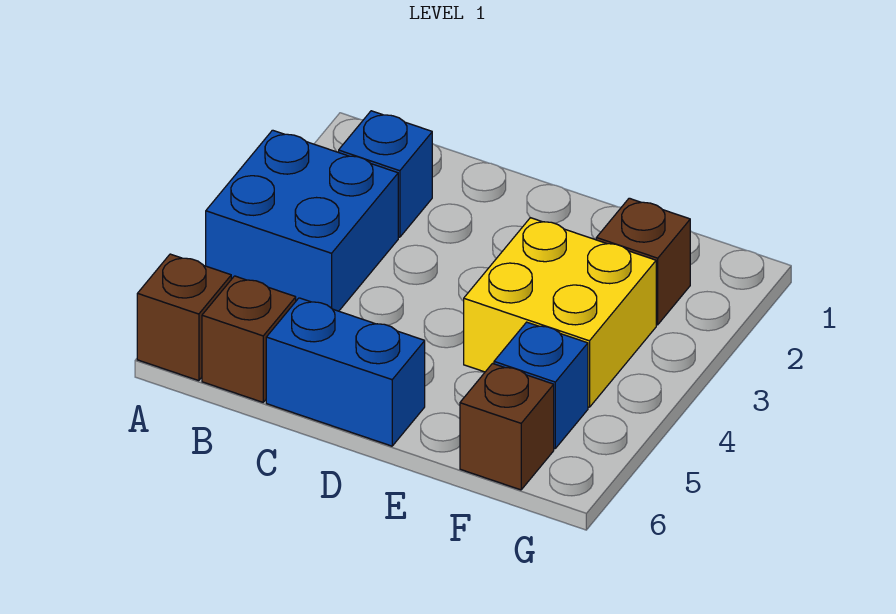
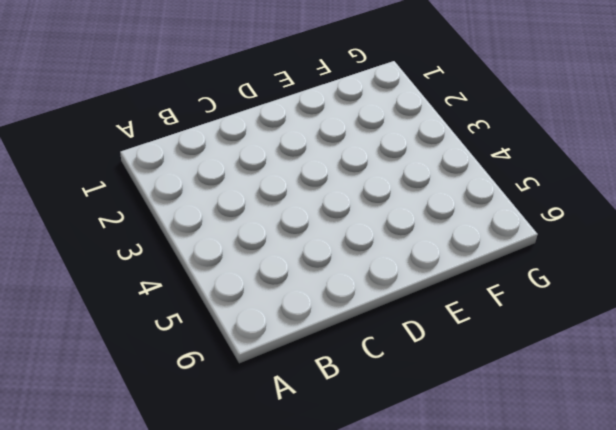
none -> blue brick A3:B4 level 1
none -> brown brick A6 level 1

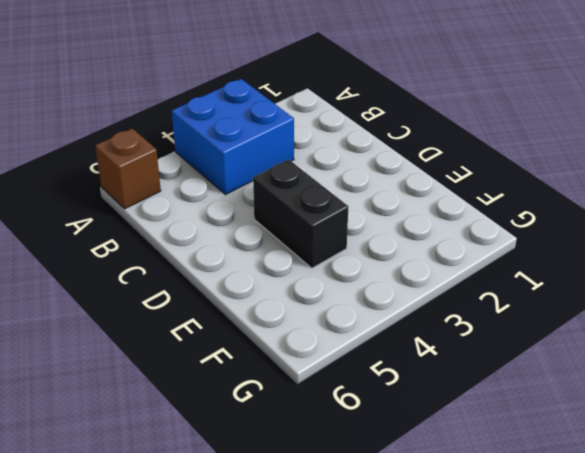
black brick D4:E4 level 1 -> yellow brick E3:F4 level 1
none -> blue brick B2 level 1
none -> brown brick B6 level 1

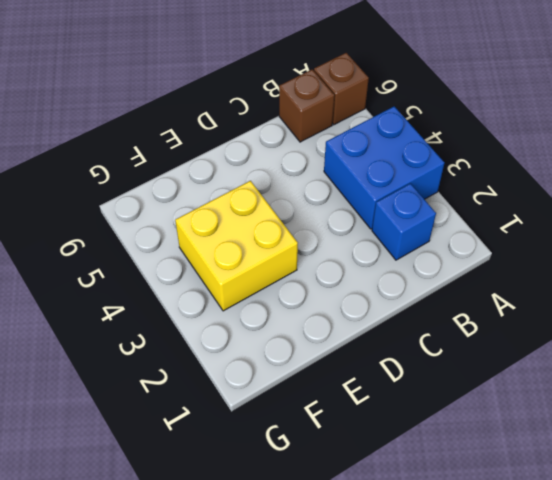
none -> blue brick C6:D6 level 1
none -> brown brick F2 level 1

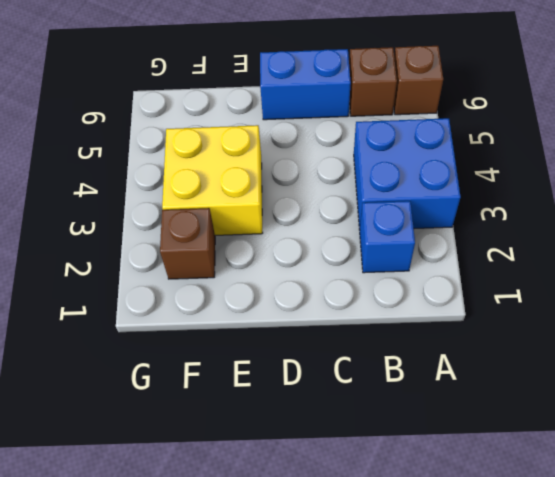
none -> blue brick F5 level 1
none -> brown brick F6 level 1

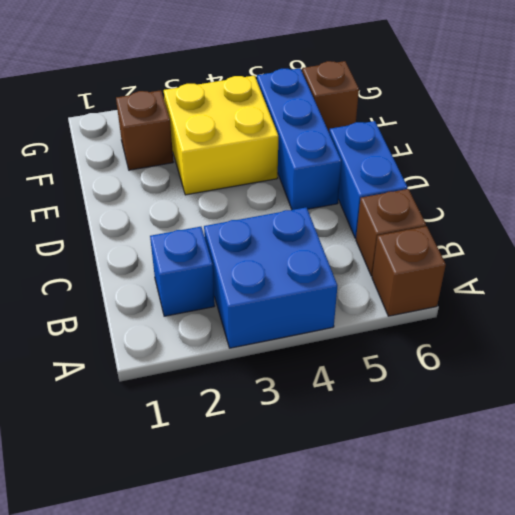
blue brick D5:F5 level 1 -> blue brick F5 level 1

